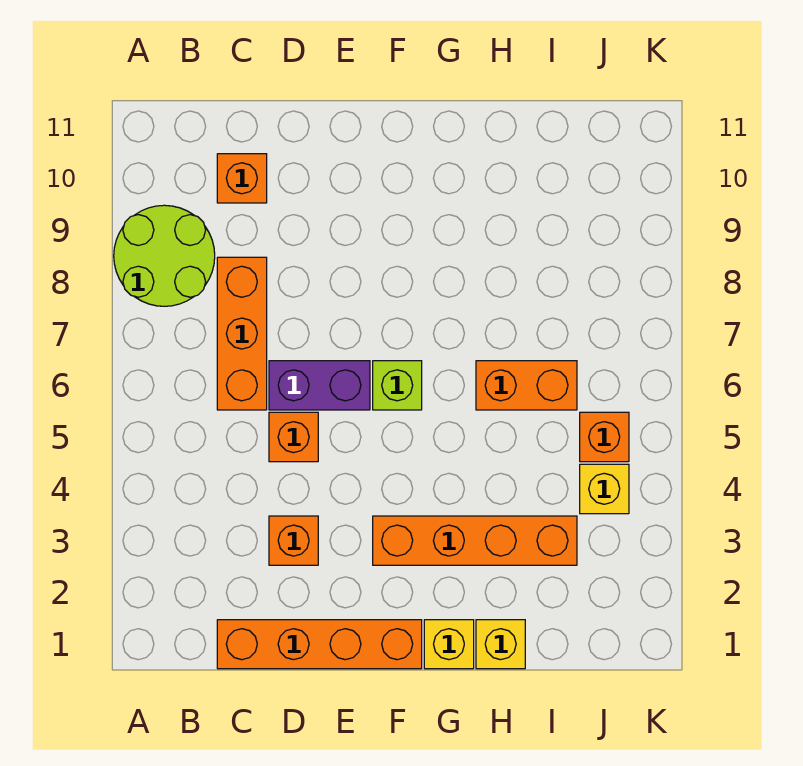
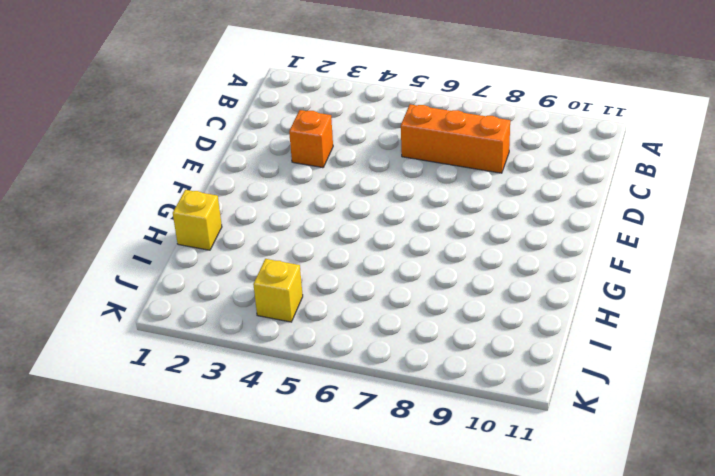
none -> lime round brick A8:B9 level 1
none -> orange brick C1:F1 level 1
none -> orange brick C10 level 1

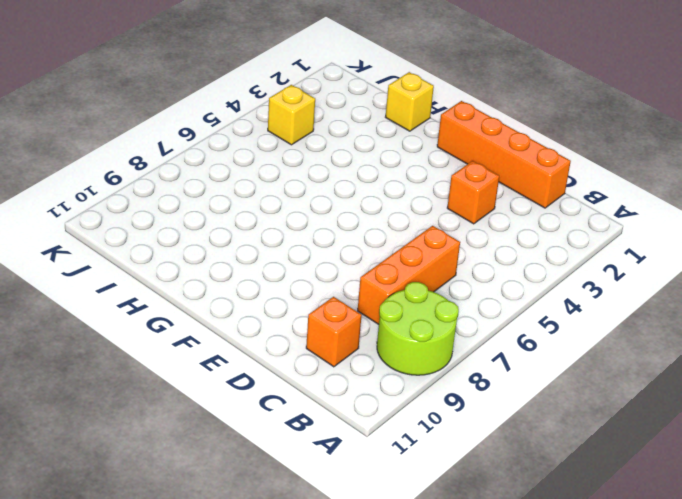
none -> orange brick D5 level 1
none -> purple brick D6:E6 level 1
none -> orange brick F3:I3 level 1

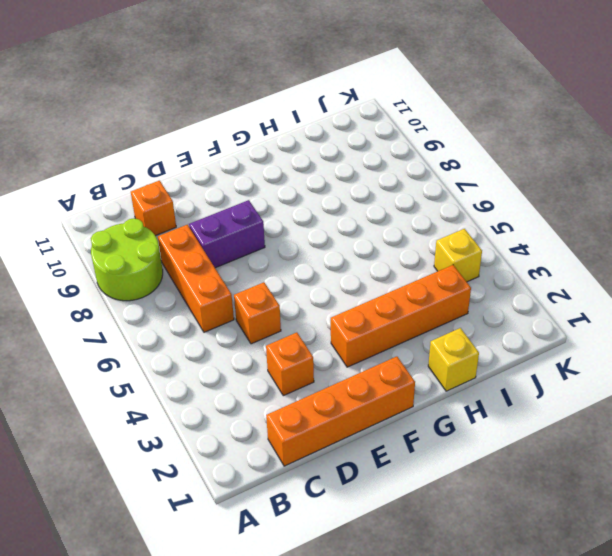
purple brick D8:E8 level 1 -> purple brick D6:E6 level 1
none -> lime brick F6 level 1
none -> yellow brick G1 level 1
none -> orange brick H6:I6 level 1

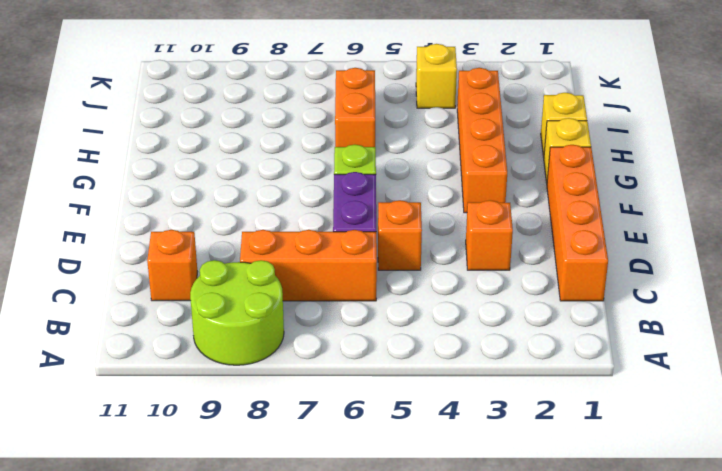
none -> orange brick J5 level 1

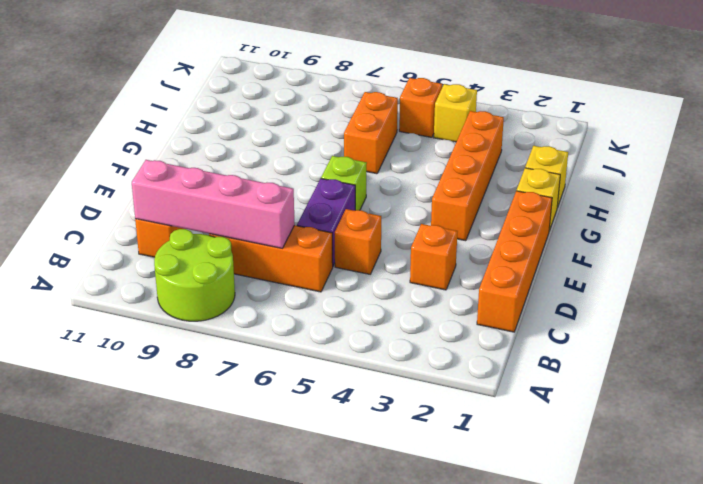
pink brick C7:C10 level 2 -> none

